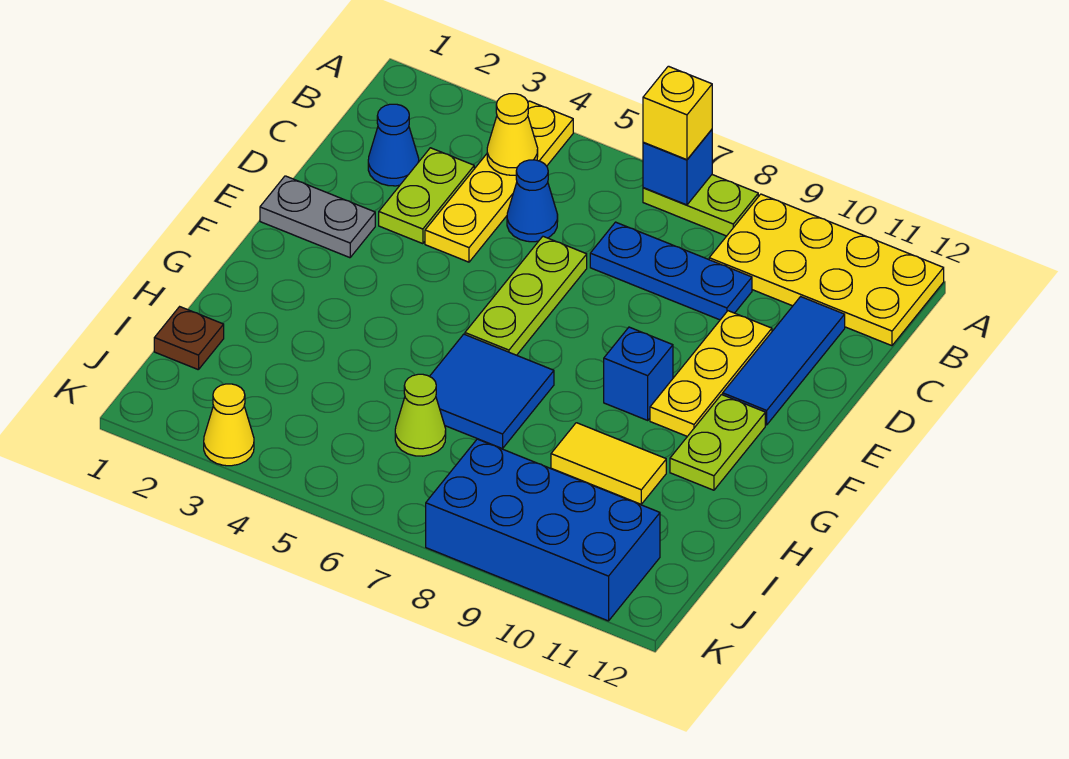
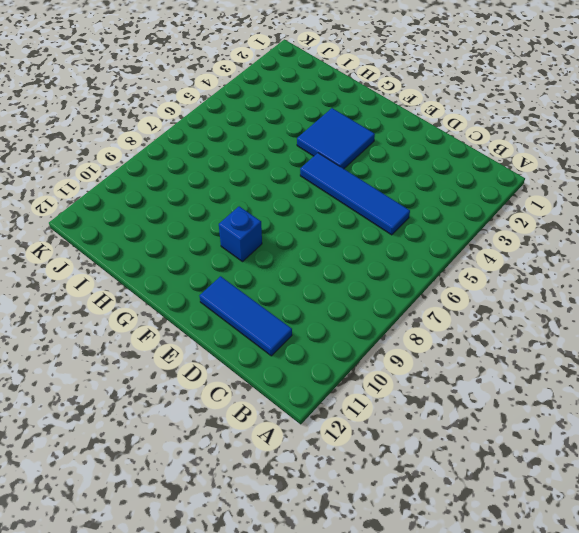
blue tile C5:F5 level 1 -> blue cone C5 level 1
blue tile F3:G4 level 1 -> blue tile G6:H7 level 1
none -> yellow plate A4:D4 level 1
none -> lime plate A7:A8 level 1
none -> yellow plate A9:B12 level 1

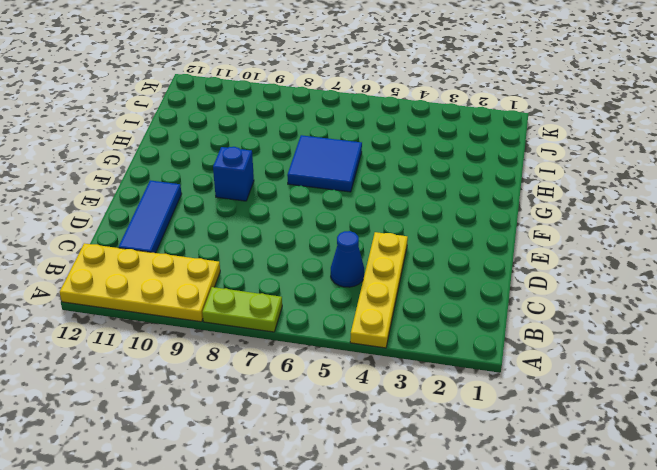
none -> blue cone C2 level 1
none -> lime plate C3:D3 level 1
none -> blue plate C7:C9 level 1

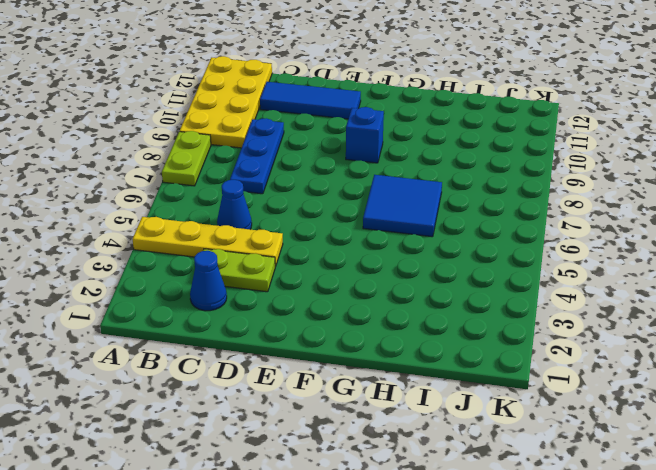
none -> lime plate D6:F6 level 1
none -> yellow plate D10:F10 level 1
none -> grey plate E1:E2 level 1

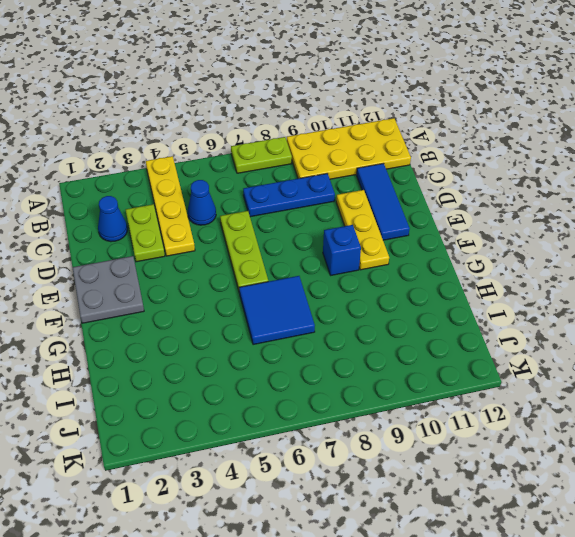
grey plate E1:F2 level 1 -> grey plate E1:E2 level 1
none -> lime plate F11:G11 level 1
none -> yellow tile H9:H10 level 1
none -> brown plate I1 level 1

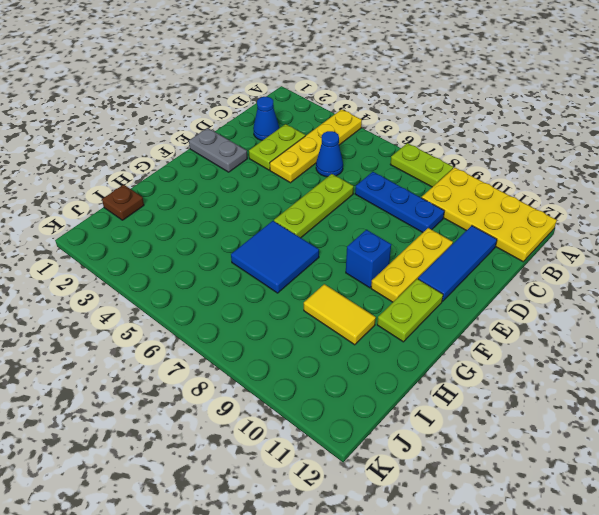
none -> lime cone I6 level 1
none -> blue brick J8:K11 level 1
none -> yellow cone K3 level 1

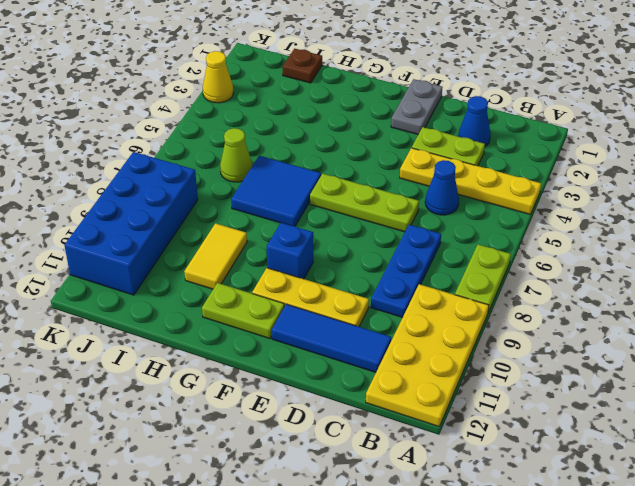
none -> blue brick A7 level 2
none -> yellow cone B4 level 2
none -> yellow brick A7 level 3

